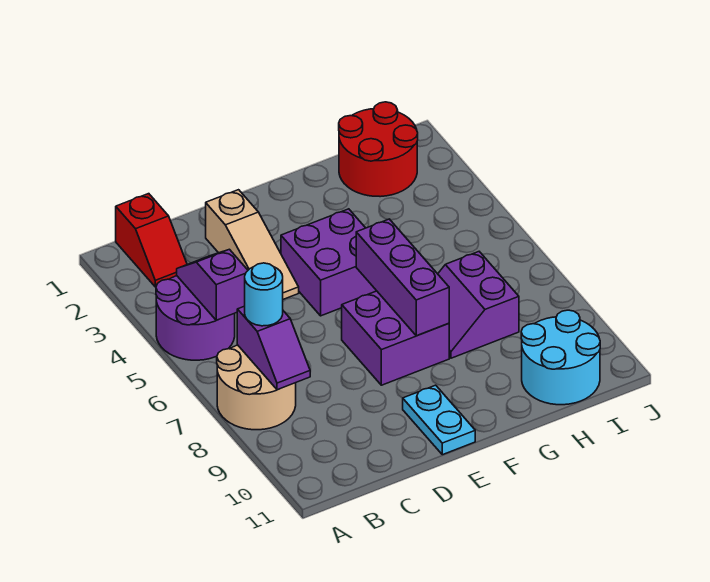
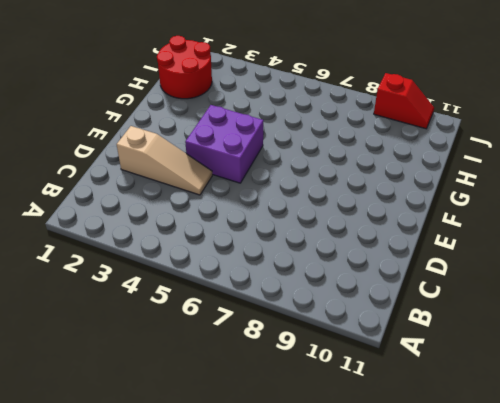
red slope J9:J10 level 1 top 9 -> red slope B1:B2 level 1 top 1
none -> purple round brick A4:B5 level 1
none -> tan round brick A7:B8 level 1
none -> purple brick E7:F8 level 1

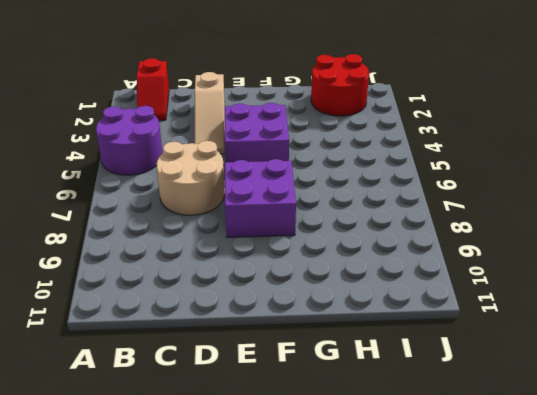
tan round brick C6:D7 level 1 -> tan round brick A7:B8 level 1
none -> cyan plate E10:E11 level 1
none -> purple slope G7:H8 level 1 top H
none -> cyan round brick H10:I11 level 1

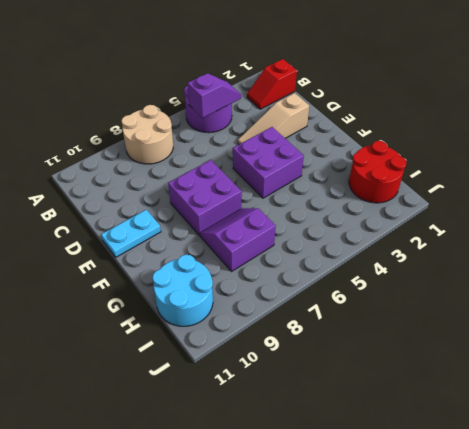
none -> purple slope B7:B8 level 2 top 7
none -> purple brick F6:F8 level 2
none -> cyan round brick B7 level 3

